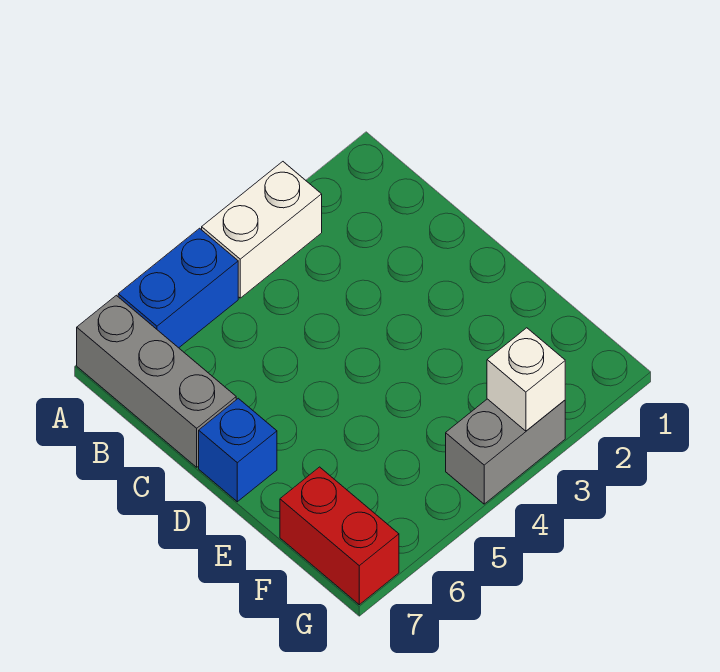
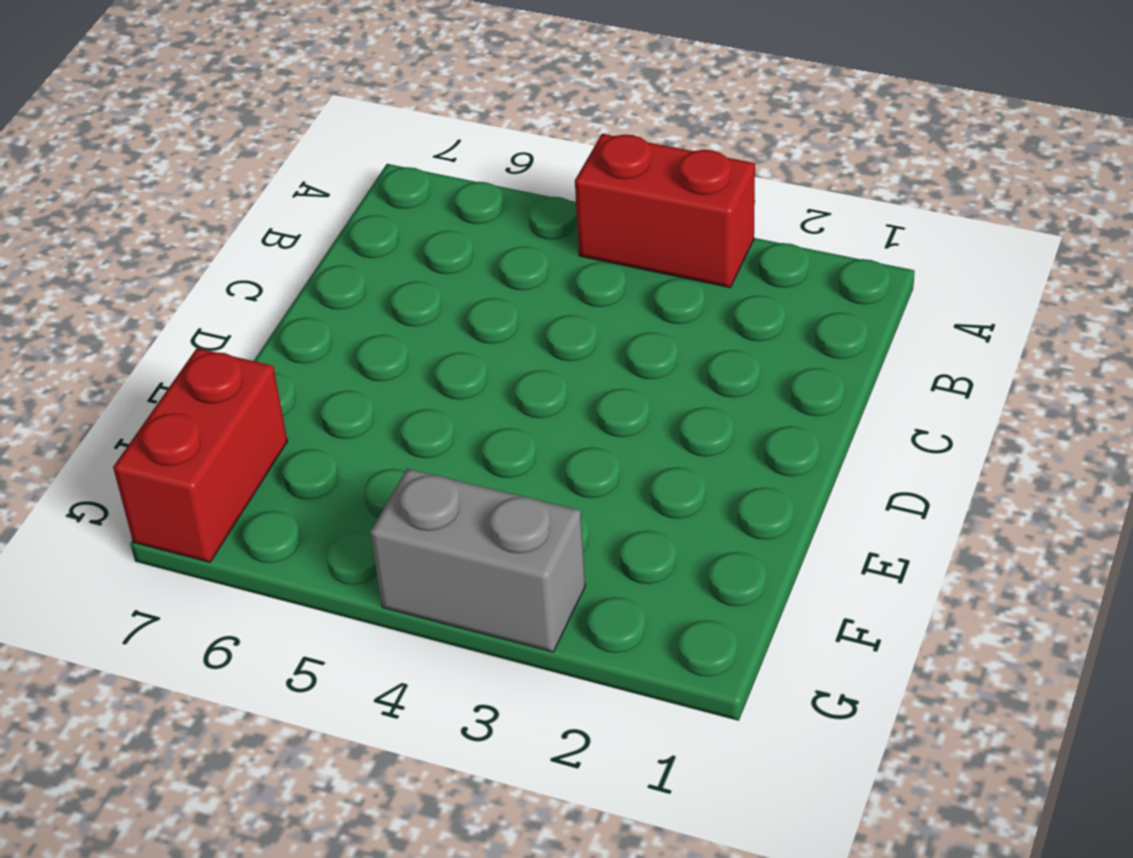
red brick A3:A4 level 1 -> white brick A3:A4 level 1
none -> blue brick A5:A6 level 1
none -> grey brick A7:C7 level 1

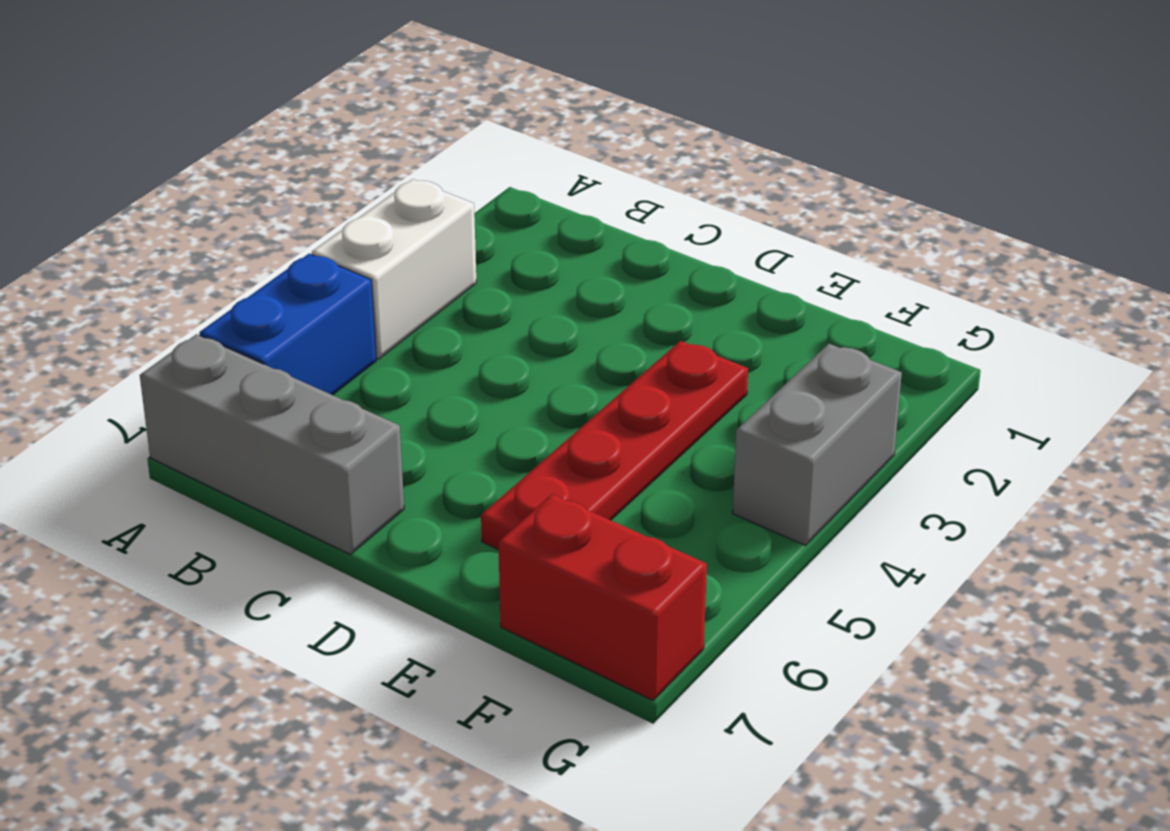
red plate E3:E6 level 1 -> none
none -> blue brick D7 level 1
none -> white brick G3 level 2

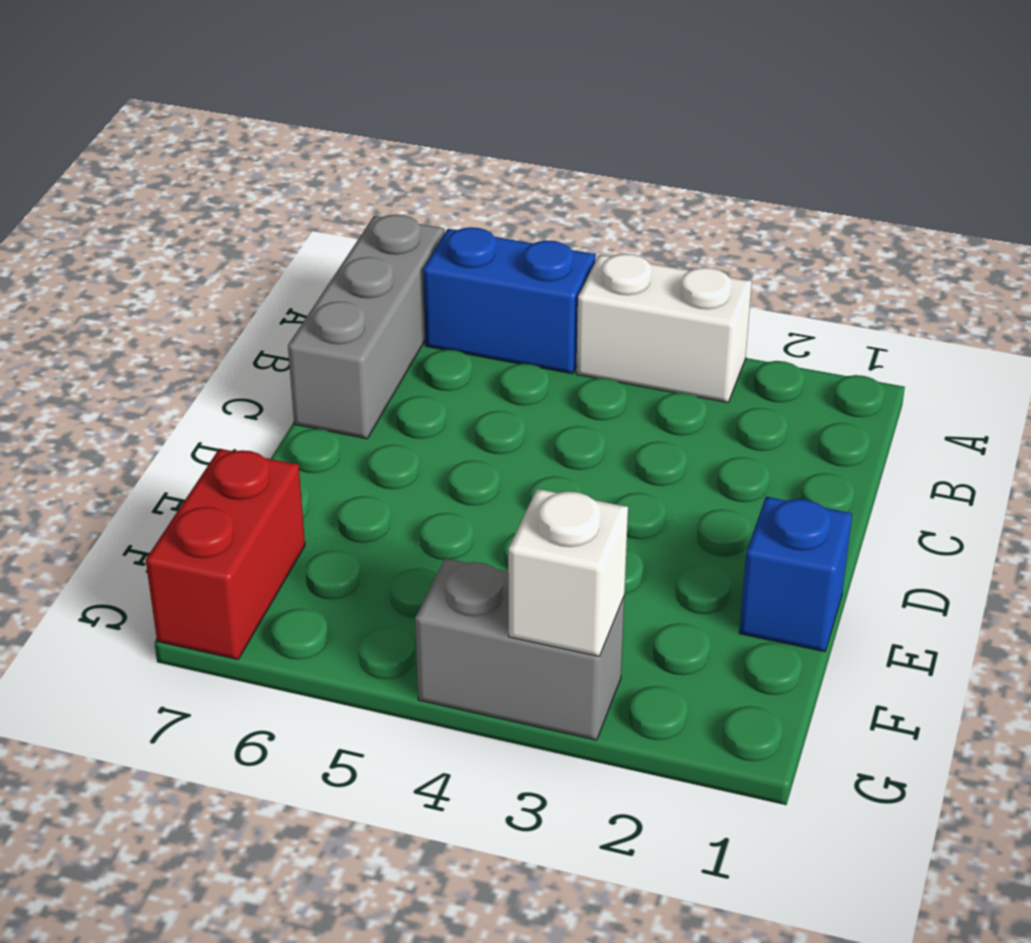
blue brick E1 level 1 -> blue brick D7 level 1

